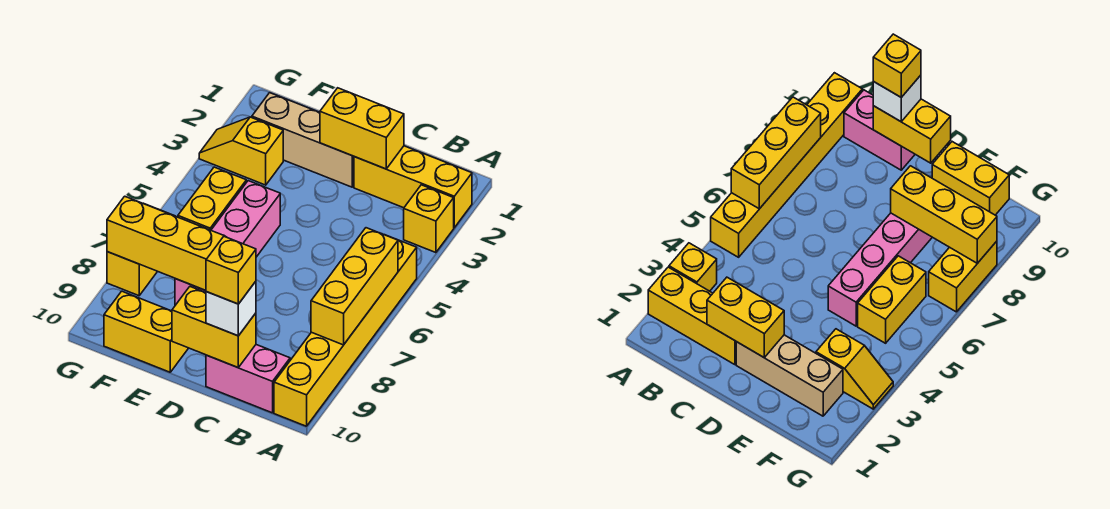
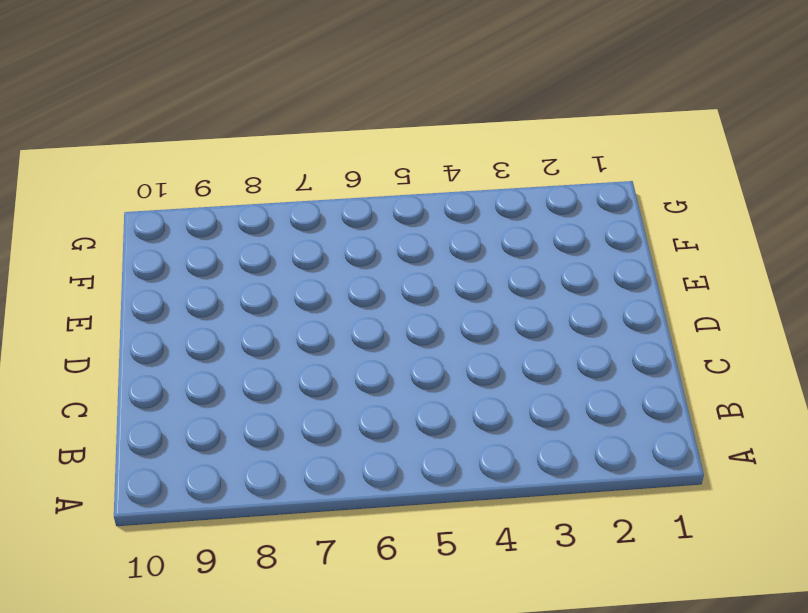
none -> yellow brick A2:C2 level 1
none -> yellow brick A3 level 1
none -> yellow brick A5:A10 level 1

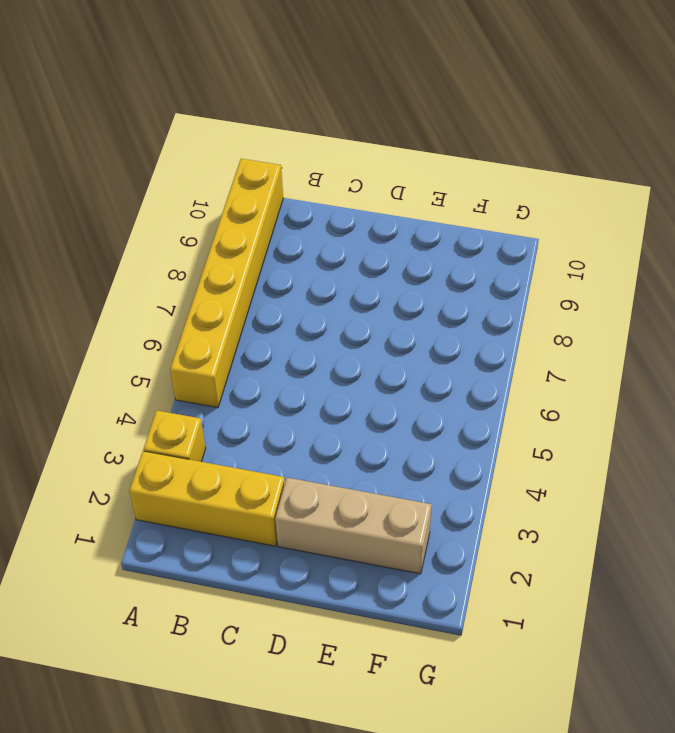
none -> pink brick B10:C10 level 1
none -> pink brick E5:E8 level 1
none -> yellow brick E10:F10 level 1

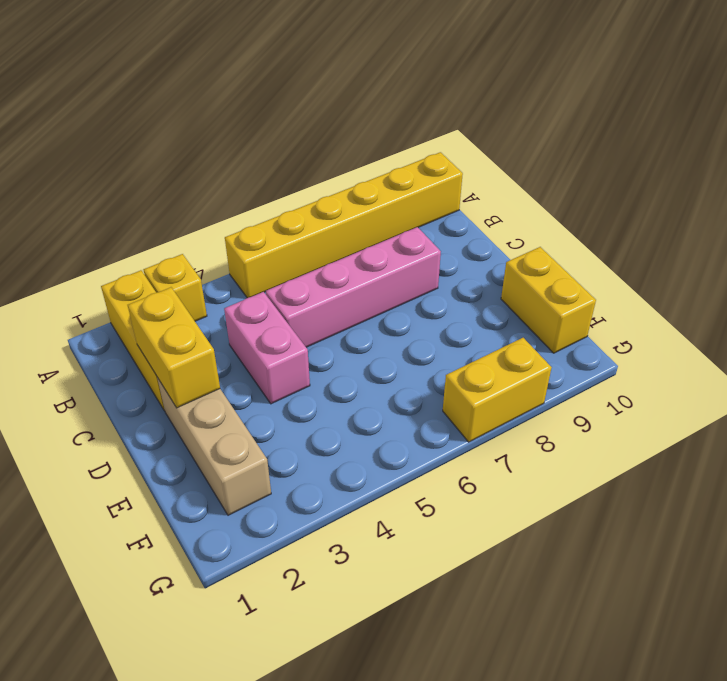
pink brick C4:D4 level 1 -> pink brick B10:C10 level 1
pink brick C5:C8 level 1 -> pink brick E5:E8 level 1
none -> yellow slope F3:G3 level 1 top F
none -> yellow brick F5:F6 level 1
none -> yellow brick A6:A8 level 2

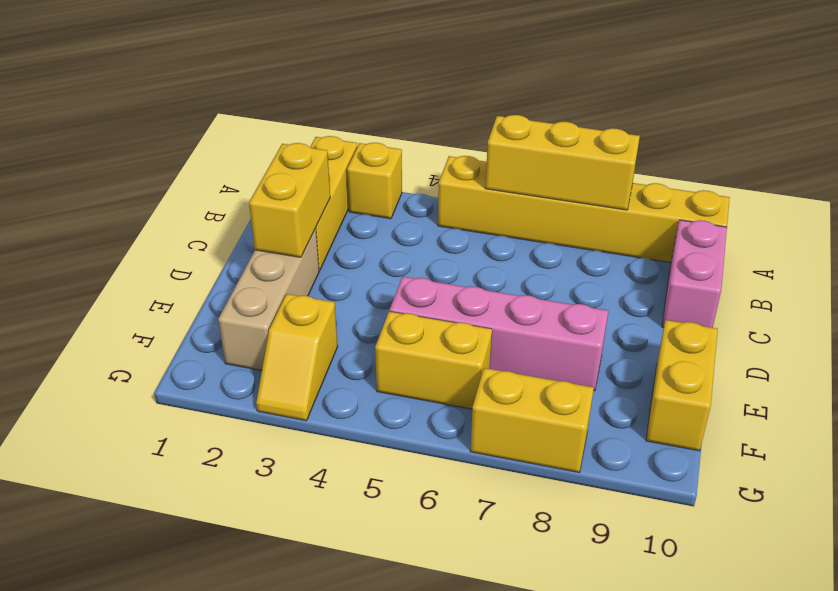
none -> yellow brick C10:D10 level 2
none -> yellow brick E8:G8 level 2
none -> white brick C10 level 3

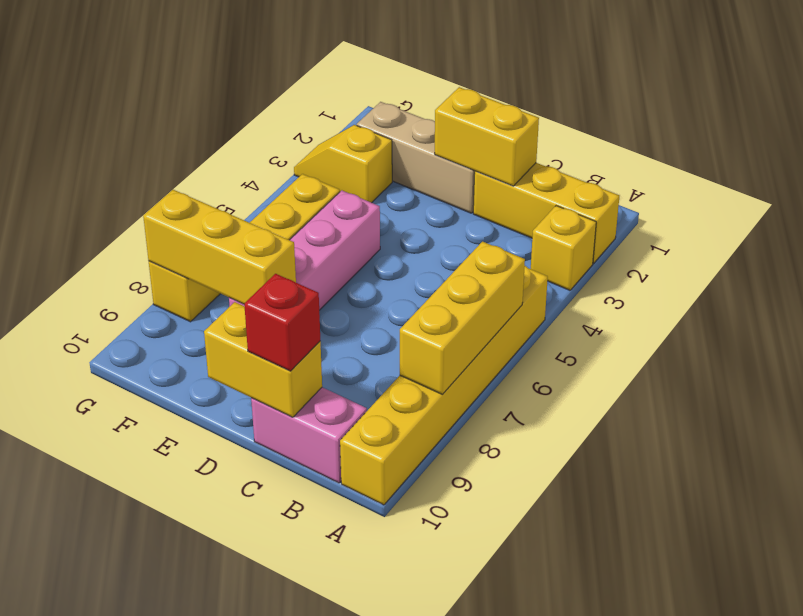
red brick C10 level 3 -> white brick C10 level 3
none -> yellow brick E10:F10 level 1
none -> yellow brick C10 level 4

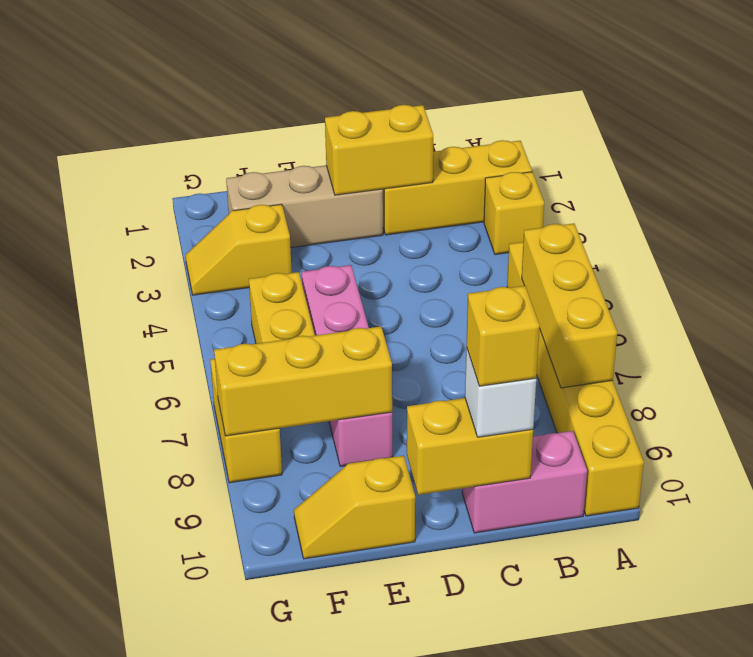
yellow slope E10:F10 level 1 top E -> yellow brick E10:F10 level 1

